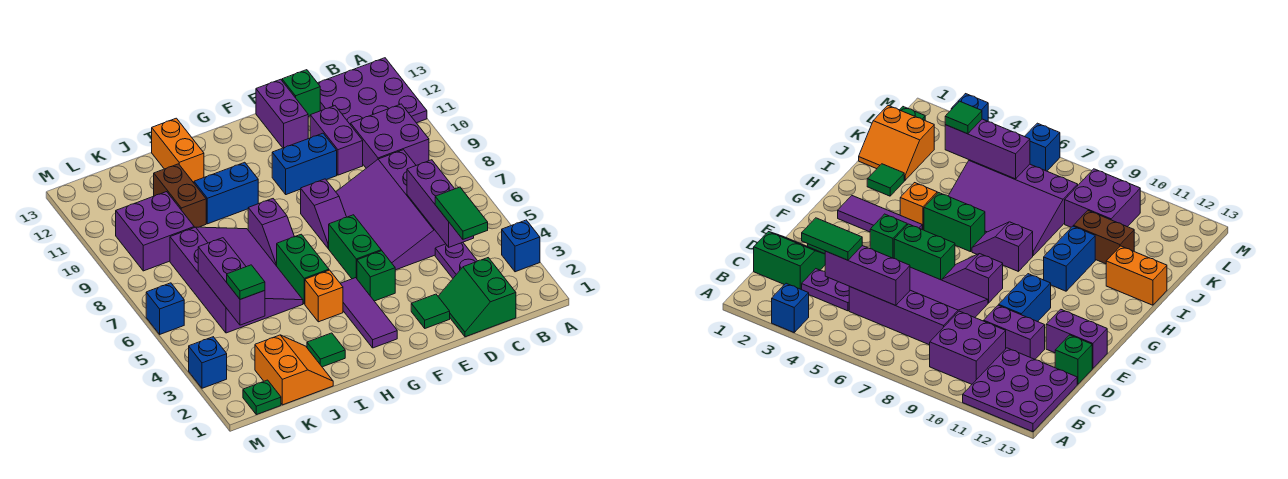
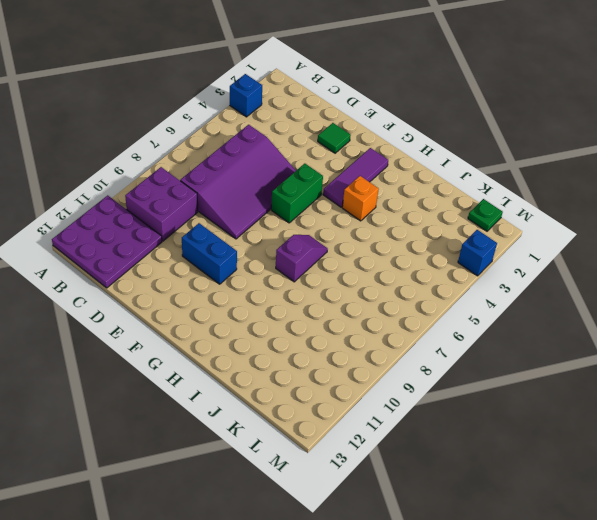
none -> green slope C1:D2 level 1 top C
none -> purple plate C3:C4 level 1
none -> purple brick D10:D11 level 1
none -> green brick D13 level 1

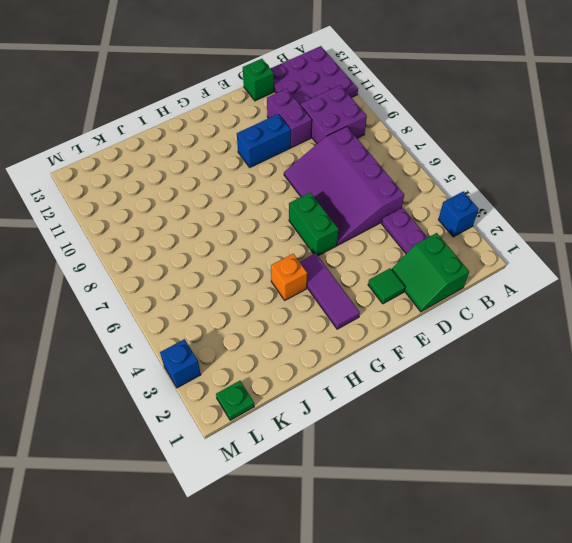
none -> purple brick E12:E13 level 1
none -> green brick F4 level 1
none -> purple slope F7:F8 level 1 top 8
none -> green brick H5:H6 level 1

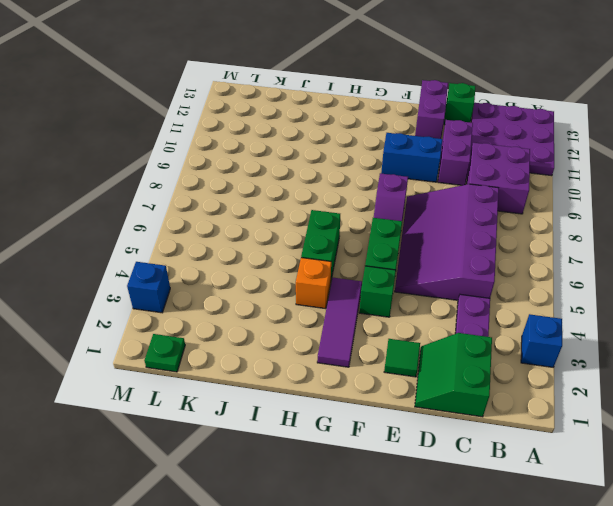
none -> purple slope H7:H8 level 1 top 8
none -> blue brick H10:I10 level 1
none -> green tile I2 level 1
none -> purple slope I5:K8 level 1 top K

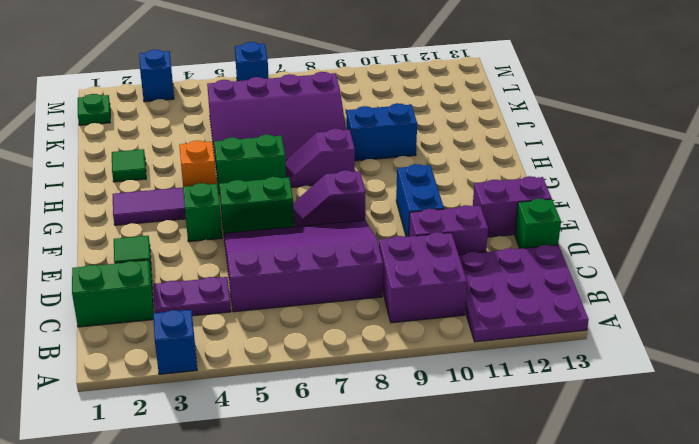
blue brick I9:I10 level 1 -> blue brick H10:I10 level 1
none -> orange brick I12:I13 level 1
none -> orange slope J1:K2 level 1 top K
none -> brown brick J10:J11 level 1
none -> purple brick K9:L10 level 1

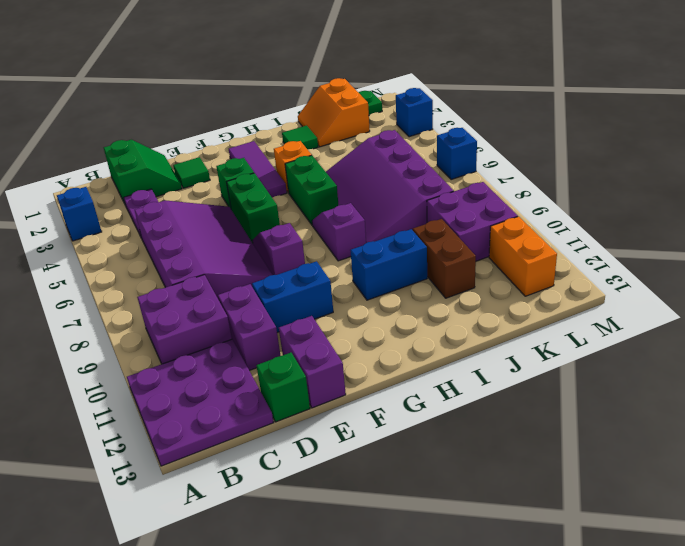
orange brick L11:L12 level 1 -> orange brick I12:I13 level 1
none -> purple brick C4:C6 level 2
none -> purple brick K4:K6 level 2
none -> green tile C3:C4 level 3
none -> green tile K4 level 3

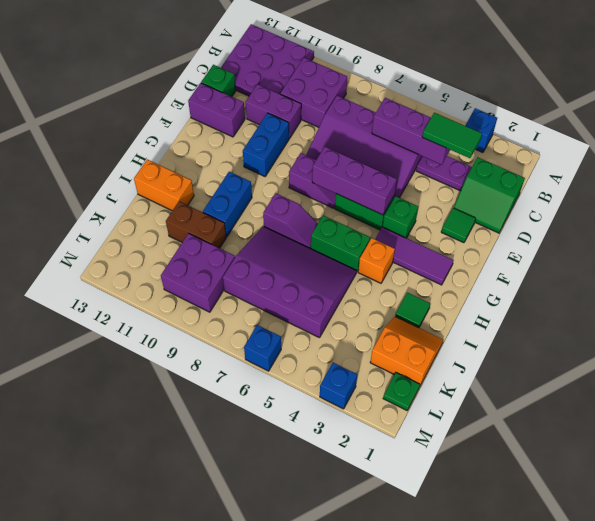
purple brick F5:F7 level 2 -> purple brick K4:K6 level 2
none -> green tile K4 level 3

